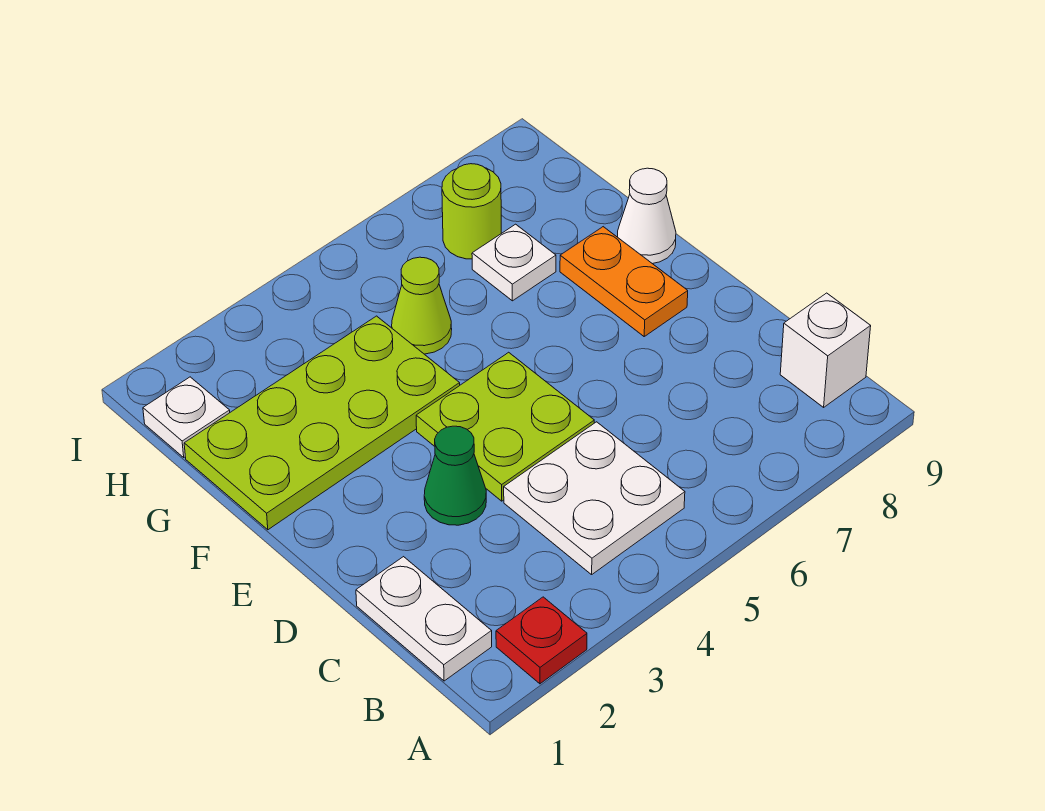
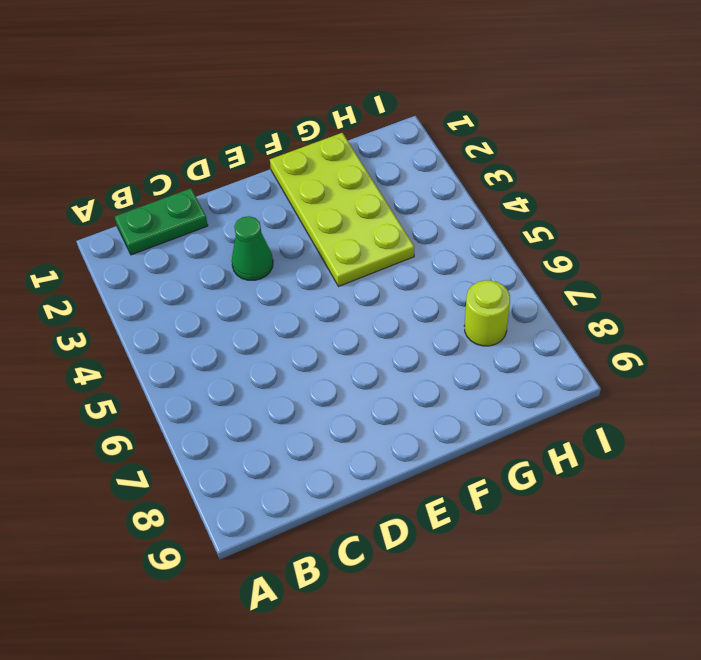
green plate B1:C1 level 1 -> white plate B1:C1 level 1
none -> red plate A2 level 1
none -> white plate B4:C5 level 1
none -> white brick B9 level 1

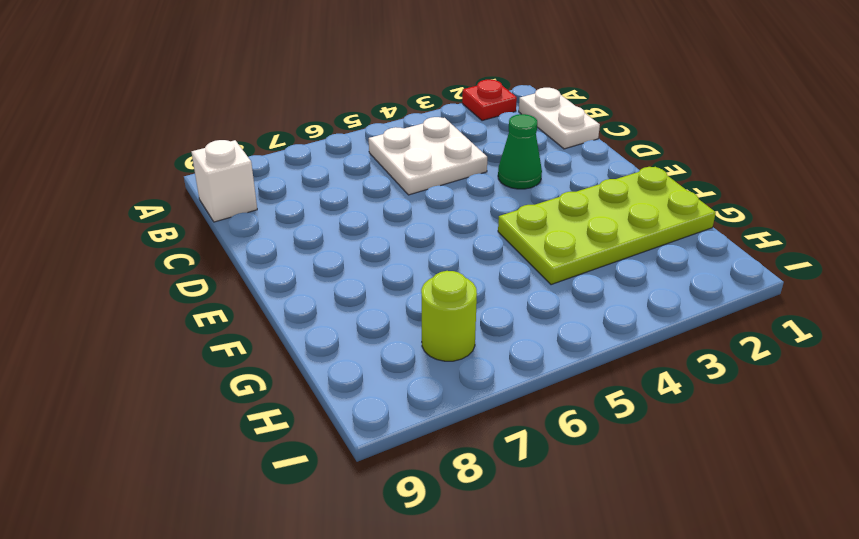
none -> lime plate D4:E5 level 1
none -> orange plate E8:F8 level 1
none -> white cone F9 level 1

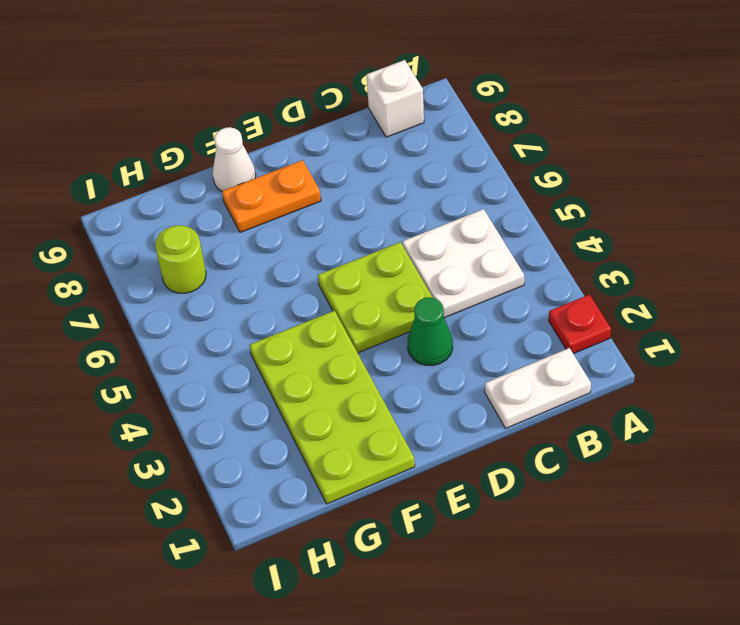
none -> lime cone G5 level 1
none -> white plate G7 level 1
none -> white plate H1 level 1

